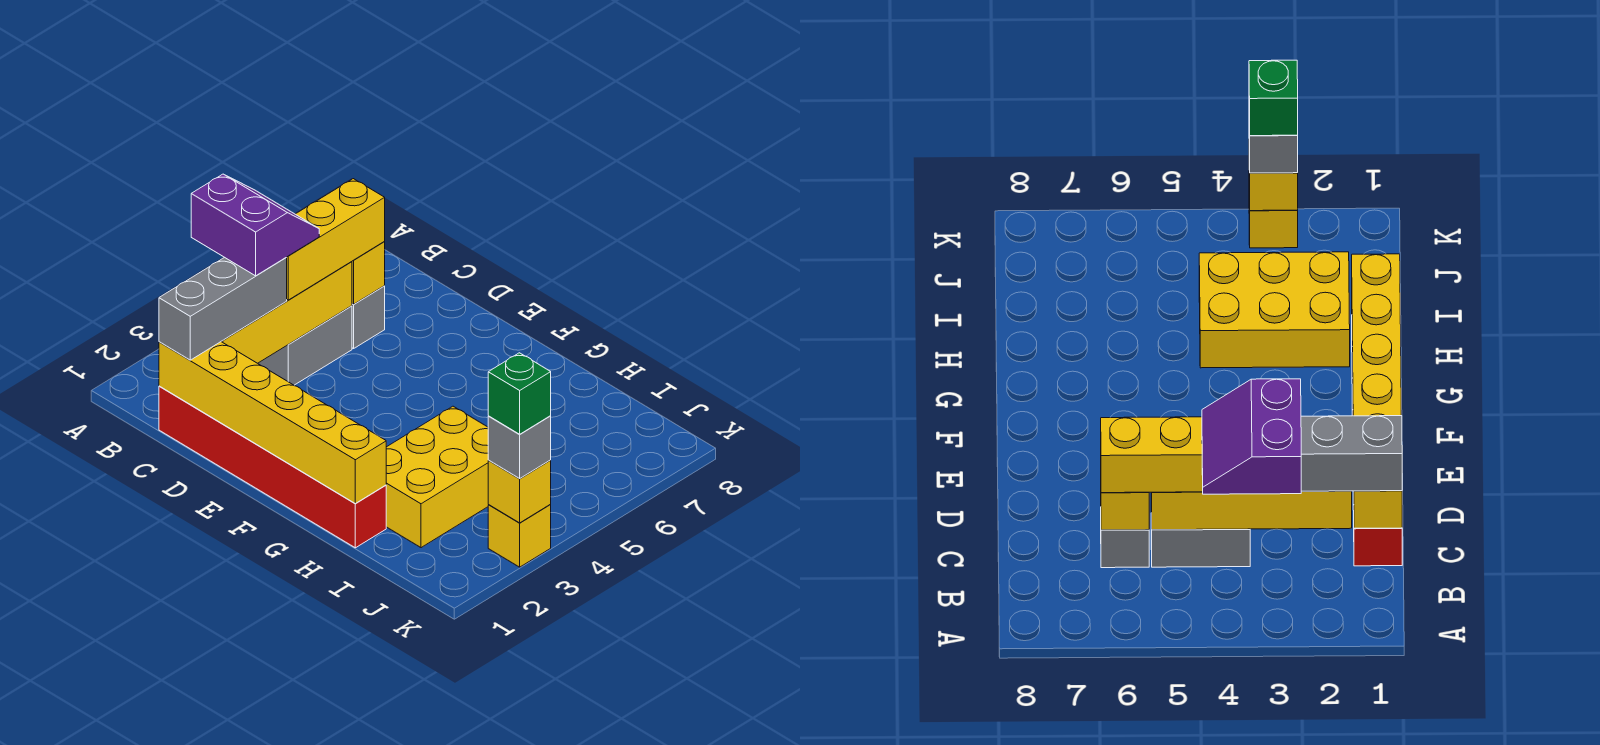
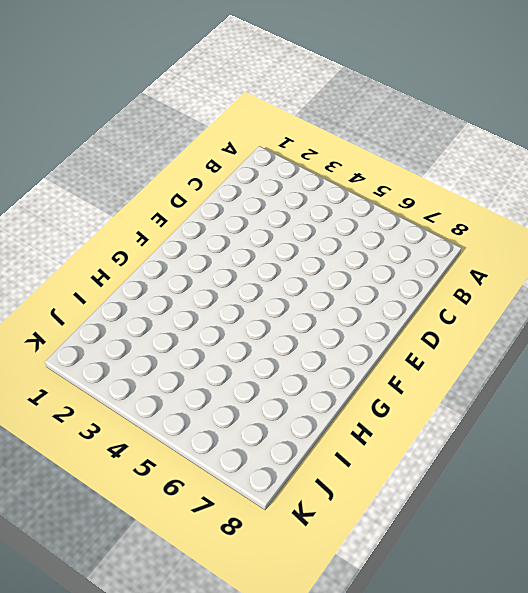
none -> red brick C1:H1 level 1
none -> grey brick C4:C5 level 1
none -> grey brick C6 level 1

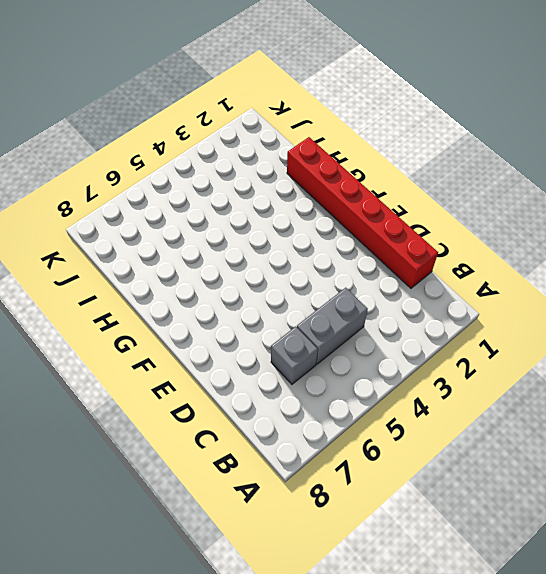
none -> yellow brick H2:I4 level 1
none -> yellow brick K3 level 1
none -> yellow brick C1:H1 level 2

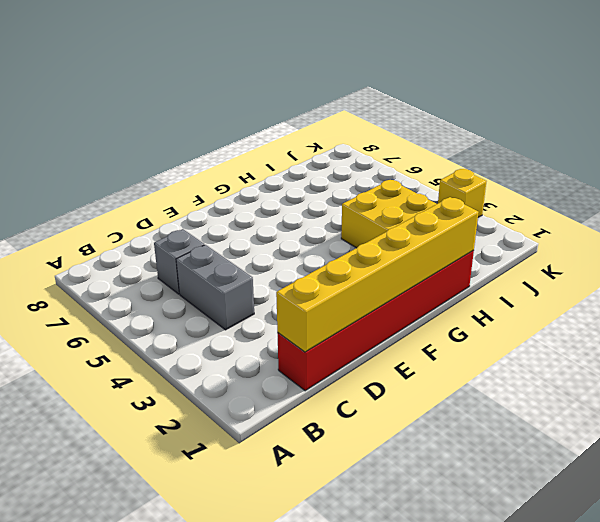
none -> yellow brick C2:C5 level 2
none -> yellow brick C6 level 2
none -> yellow brick K3 level 2

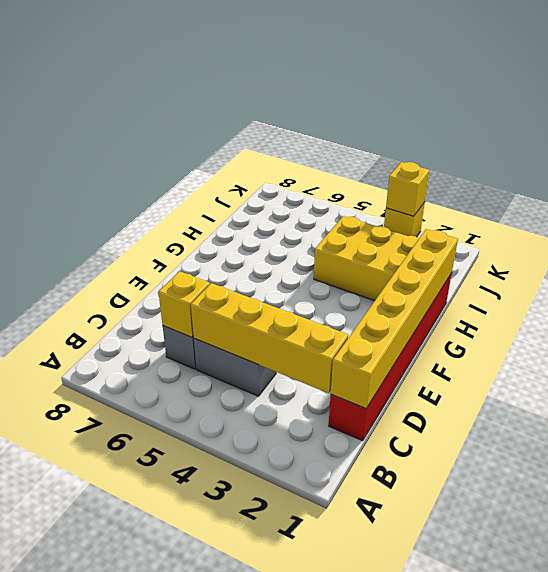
none -> grey brick C1:C3 level 3
none -> yellow brick C4:C6 level 3
none -> grey brick K3 level 3

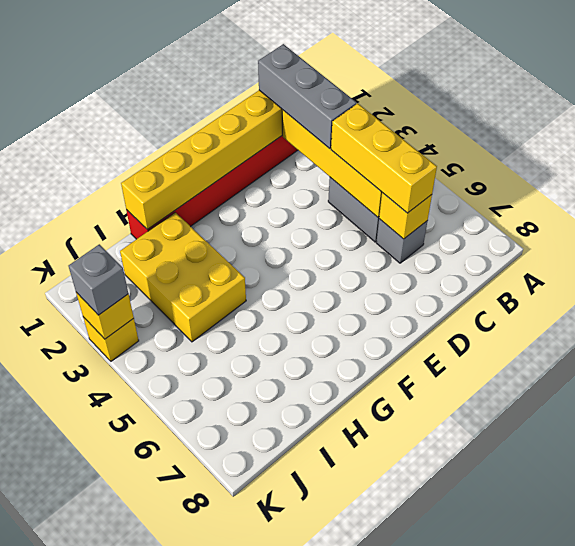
none -> purple slope B3:C4 level 4 top 3
none -> green brick K3 level 4

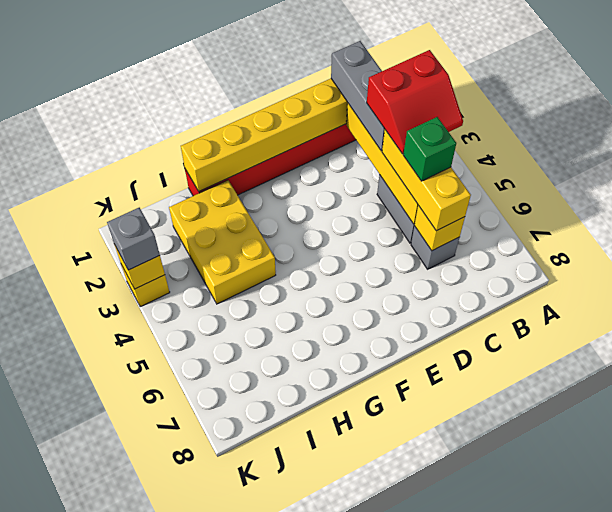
red slope B3:C4 level 4 top 3 -> purple slope B3:C4 level 4 top 3
green brick C5 level 4 -> green brick K3 level 4

